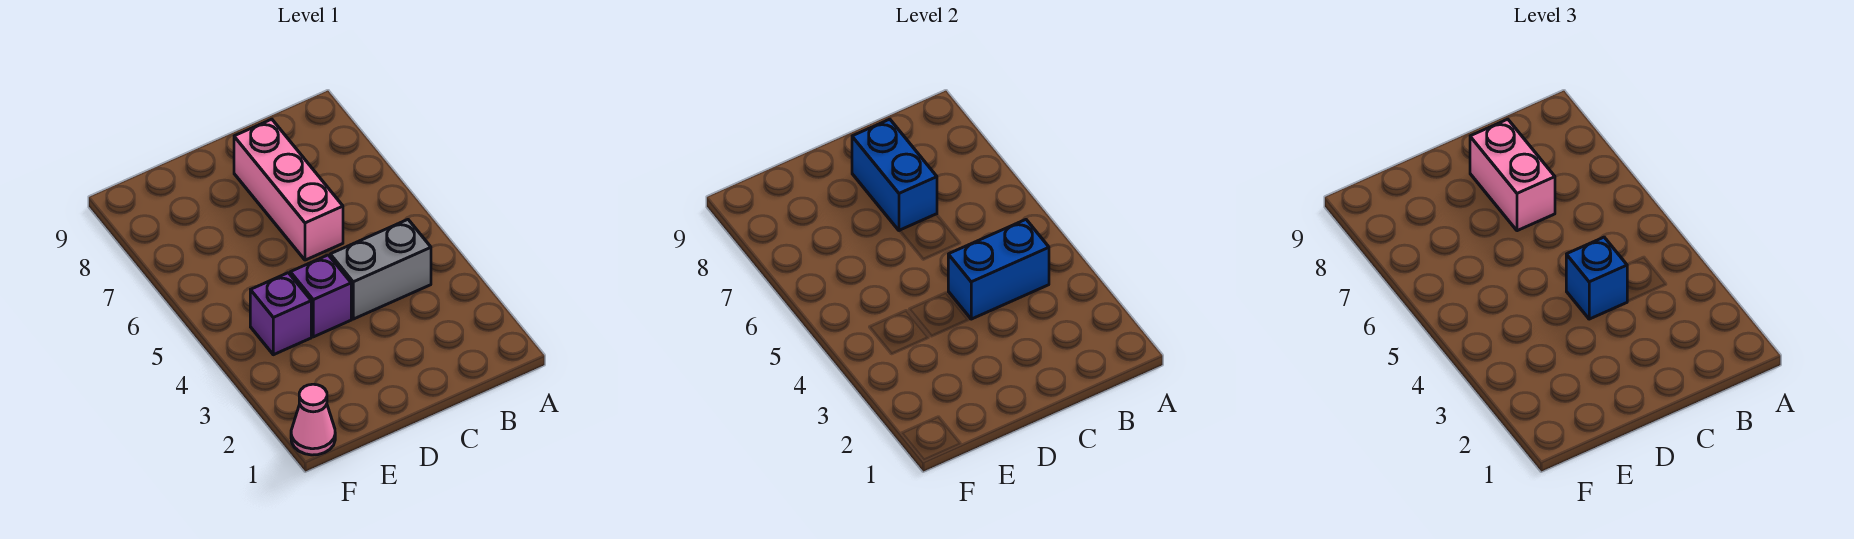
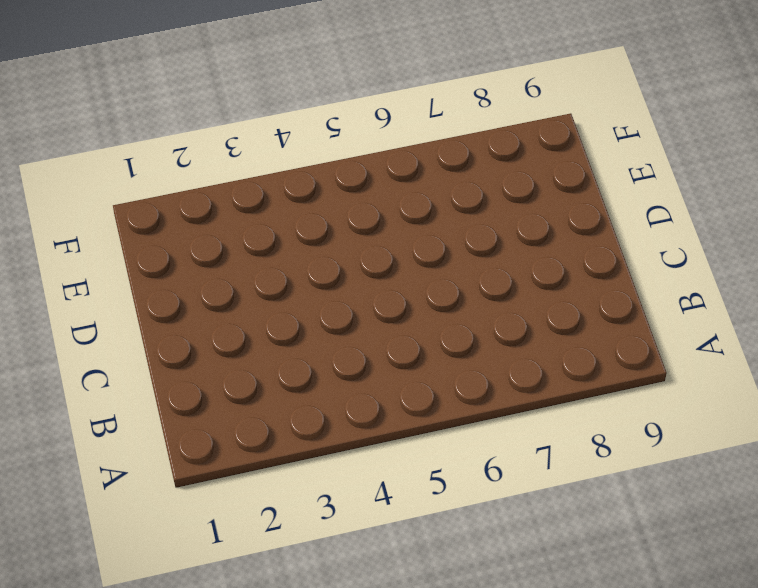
none -> grey brick B4:C4 level 1
none -> pink brick C6:C8 level 1

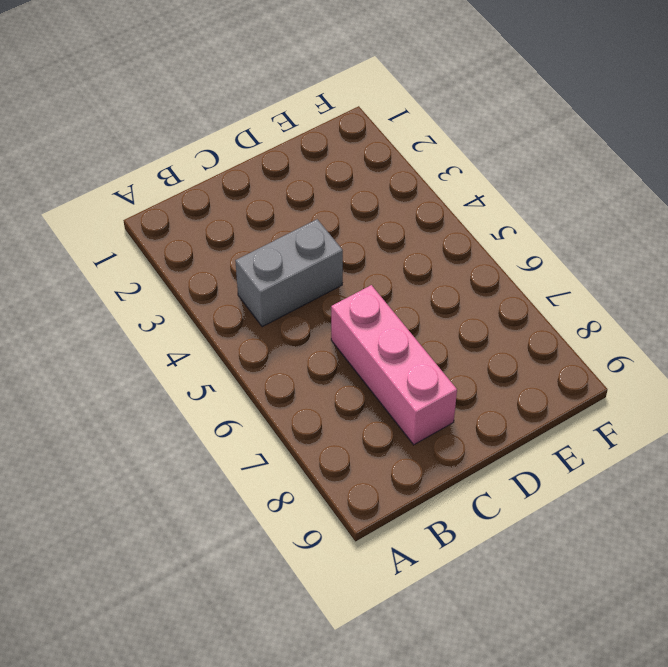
none -> purple brick D4 level 1
none -> purple brick E4 level 1

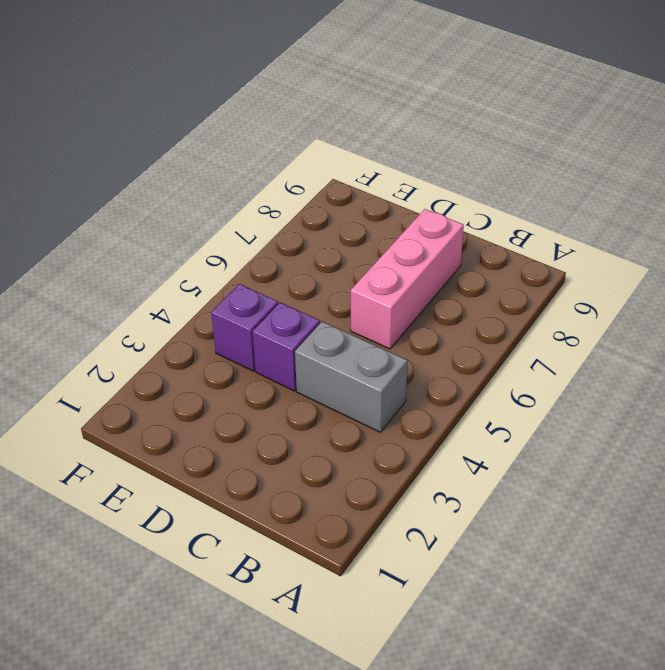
none -> pink cone F1 level 1
none -> blue brick B4:C4 level 2

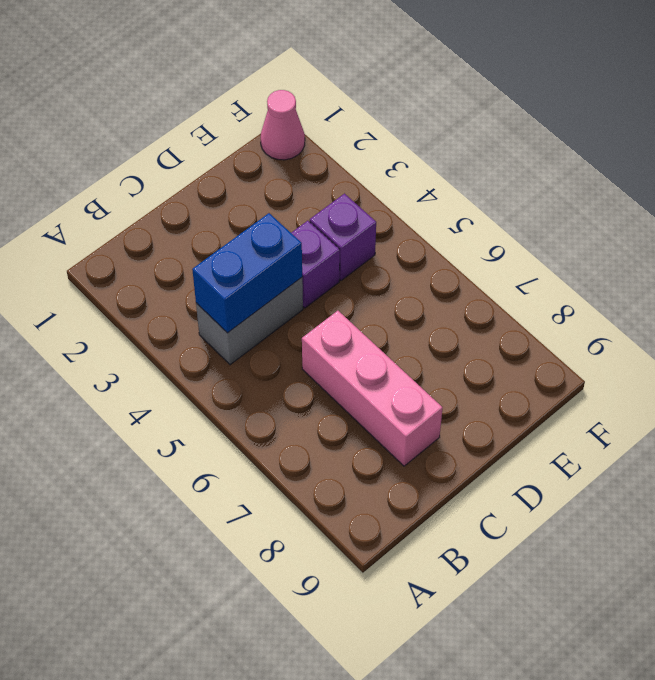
none -> blue brick C7:C8 level 2
none -> blue brick C4 level 3

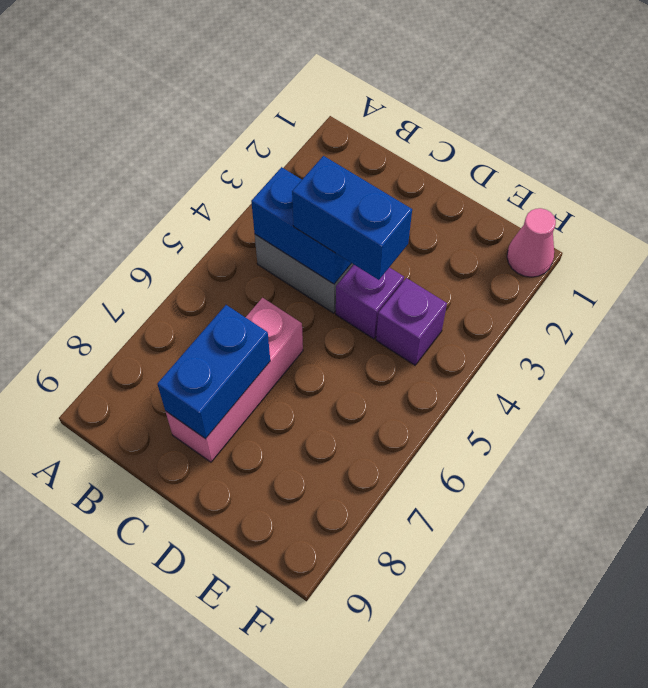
blue brick C4:D4 level 3 -> blue brick C4 level 3
none -> pink brick C7:C8 level 3

